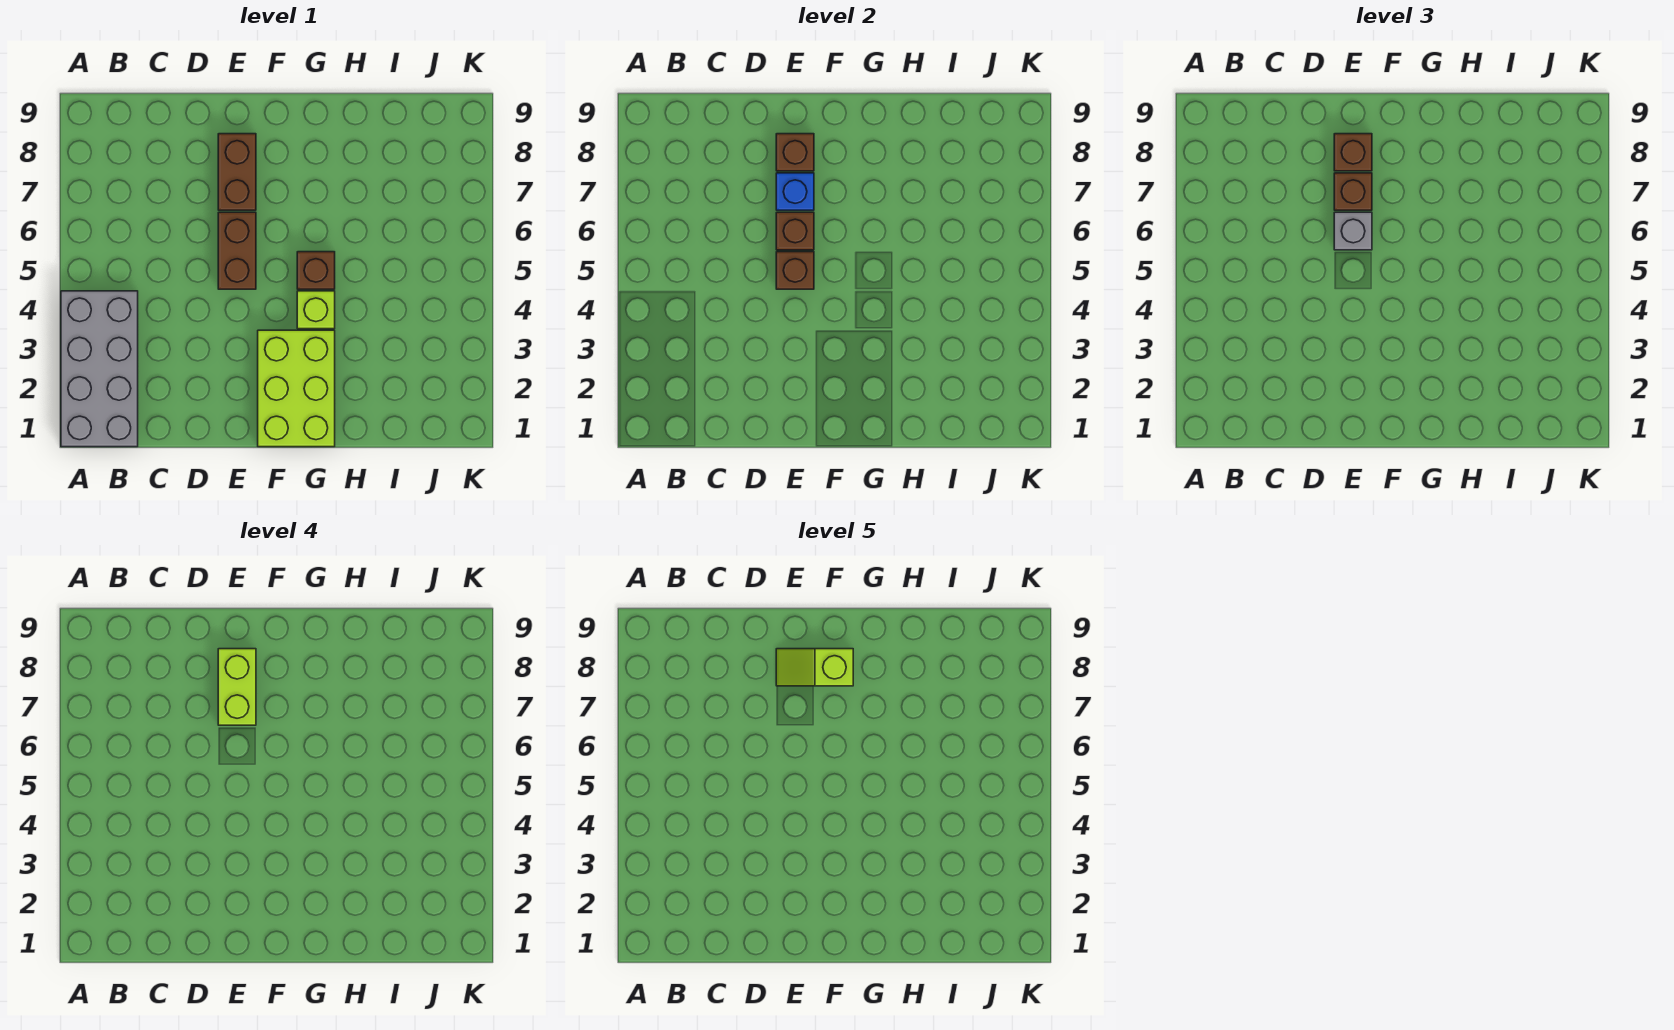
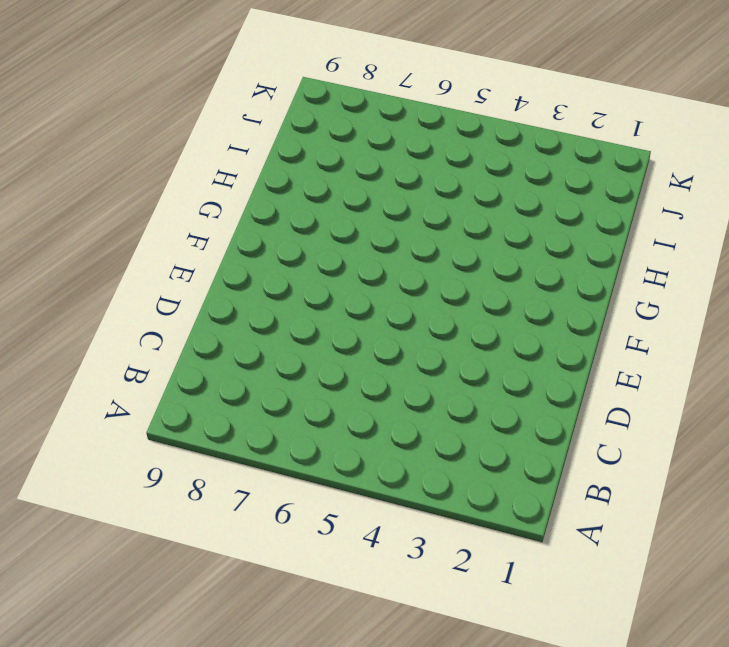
none -> grey brick A1:B4 level 1
none -> brown brick E5:E6 level 1
none -> brown brick E7:E8 level 1

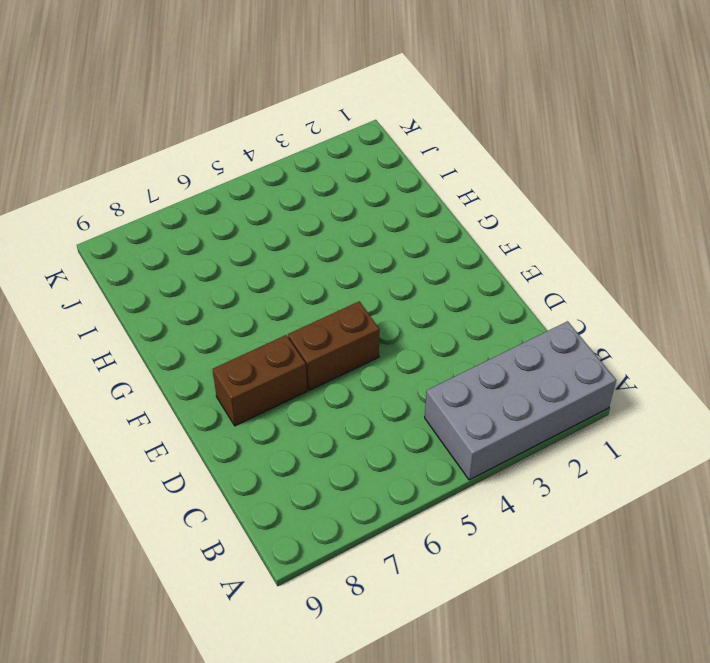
none -> lime brick F1:G3 level 1
none -> lime brick G4 level 1
none -> brown brick G5 level 1

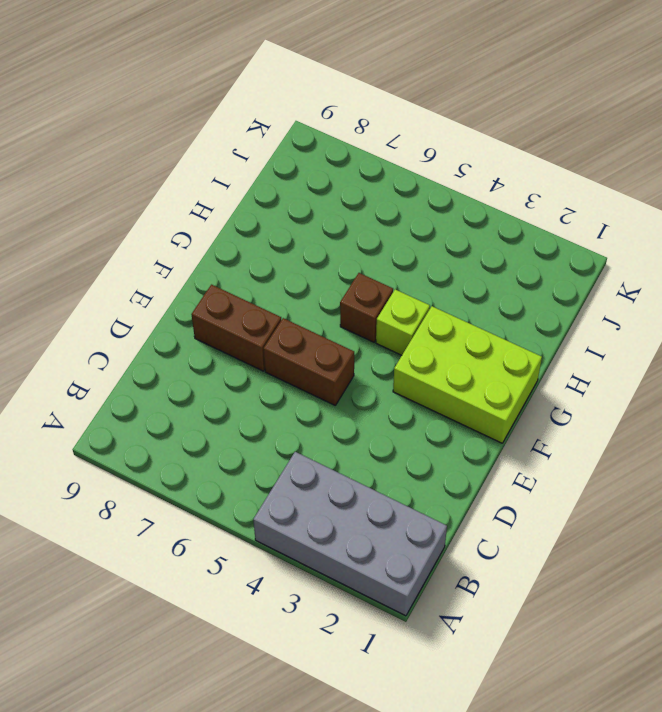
none -> brown brick E5 level 2
none -> brown brick E6 level 2
none -> blue brick E7 level 2

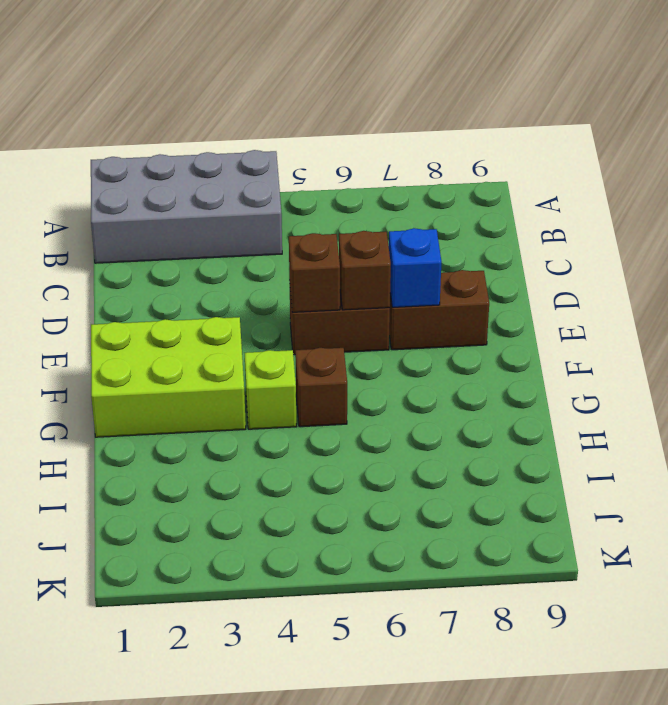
none -> brown brick E8 level 2
none -> grey brick E6 level 3
none -> brown brick E7 level 3

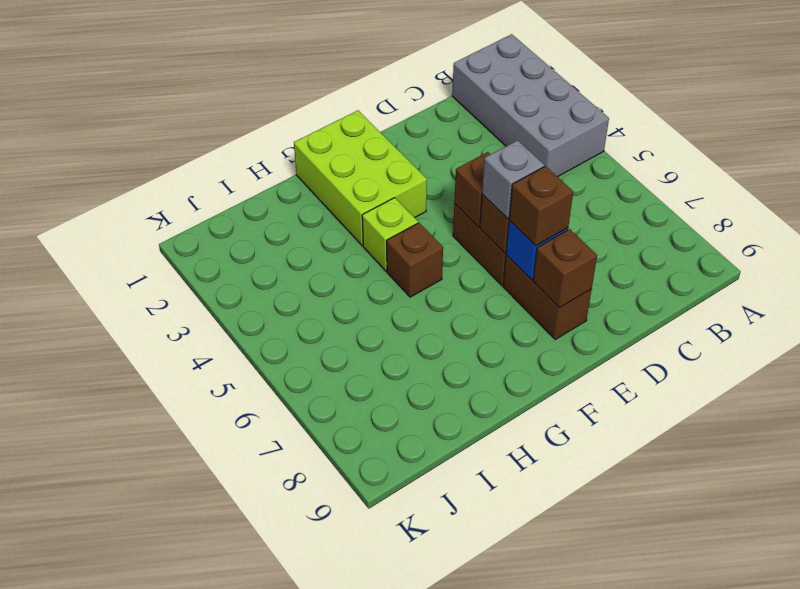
none -> brown brick E8 level 3
none -> lime brick E7:E8 level 4
none -> lime slope E8:F8 level 5 top F

